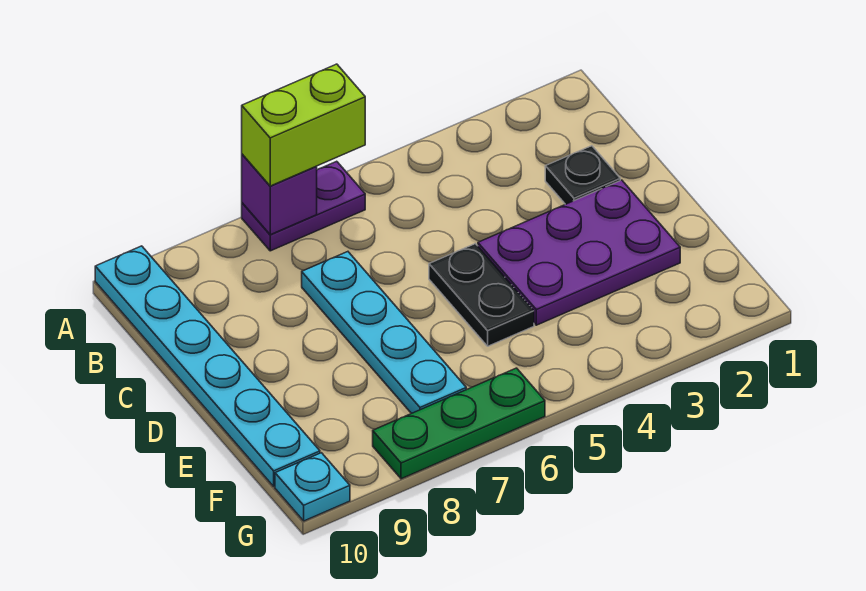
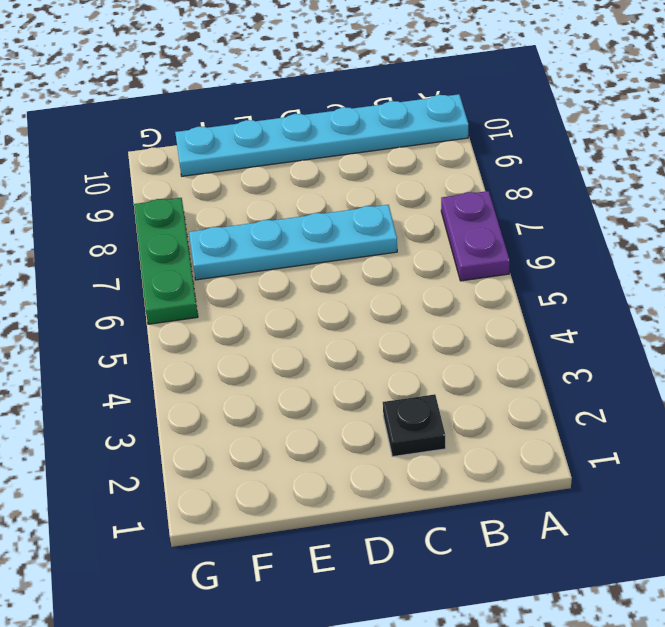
none -> purple plate D2:E4 level 1
none -> black plate D5:E5 level 1

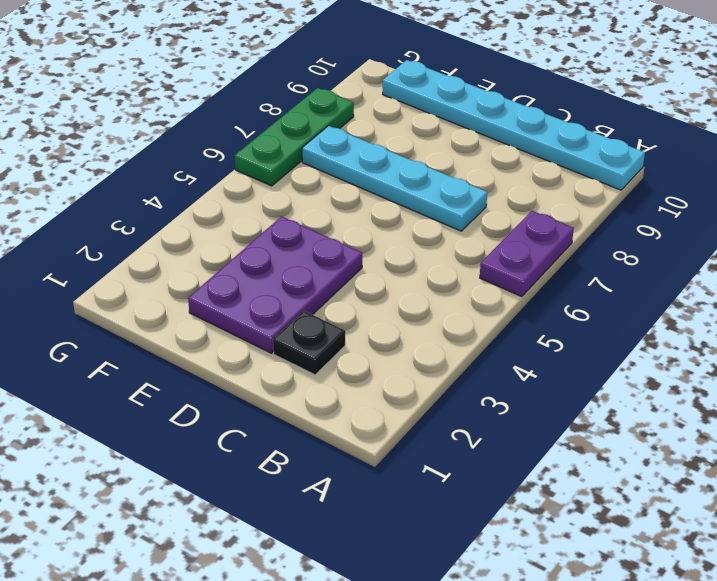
none -> black plate D5:E5 level 1
none -> cyan plate G10 level 1

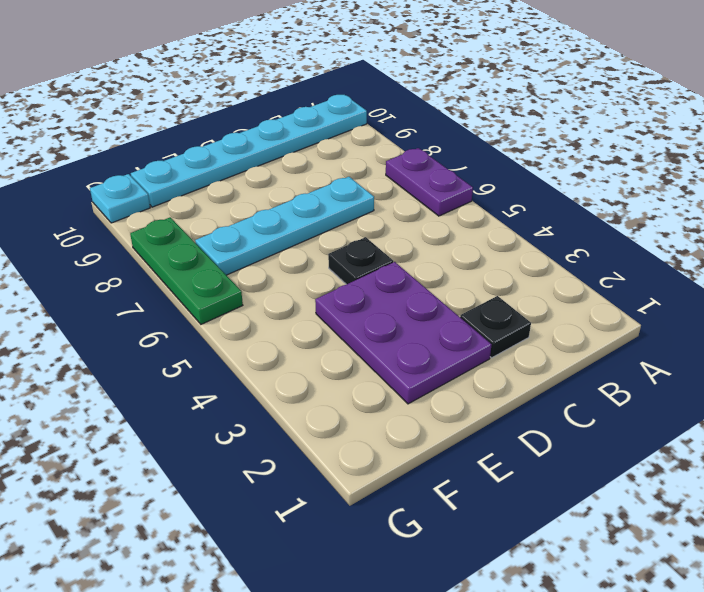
black plate D5 level 1 -> black plate D5:E5 level 1
none -> purple brick A7 level 2
none -> lime brick A6:A7 level 3

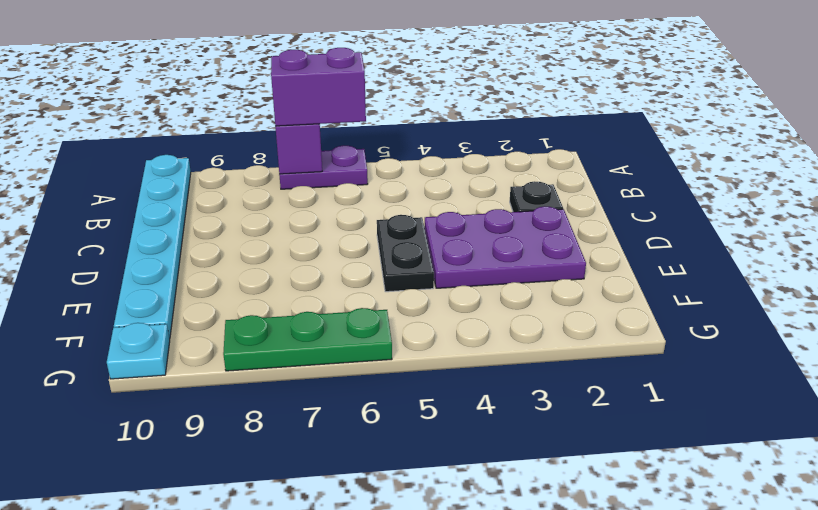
purple brick A6:A7 level 3 -> lime brick A6:A7 level 3
none -> cyan plate C7:F7 level 1

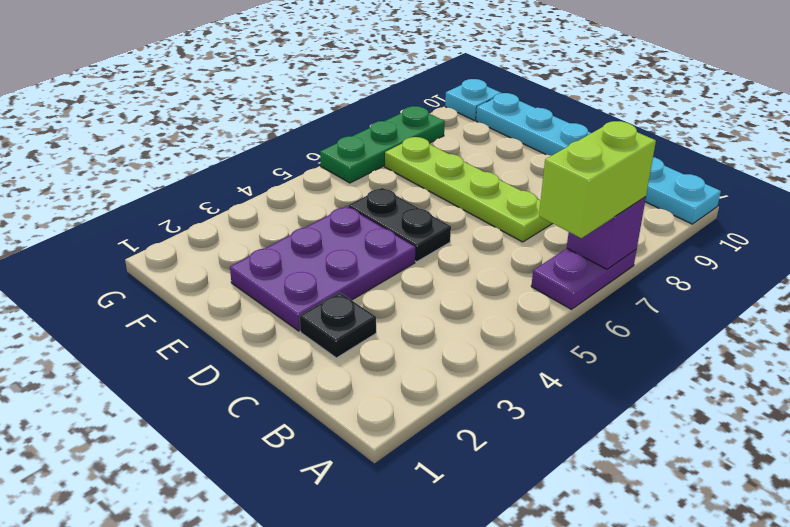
lime plate C7:F7 level 1 -> cyan plate C7:F7 level 1

